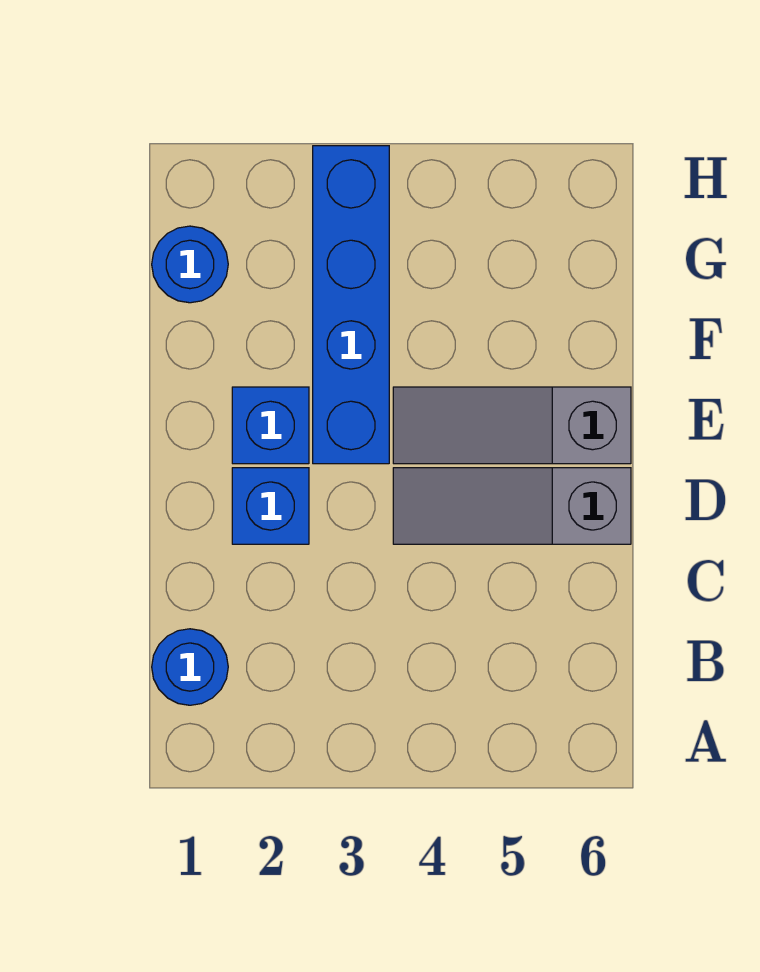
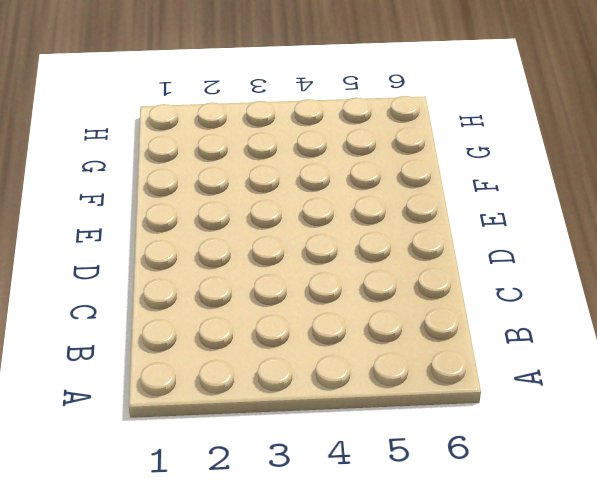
none -> blue round brick B1 level 1
none -> blue brick D2 level 1

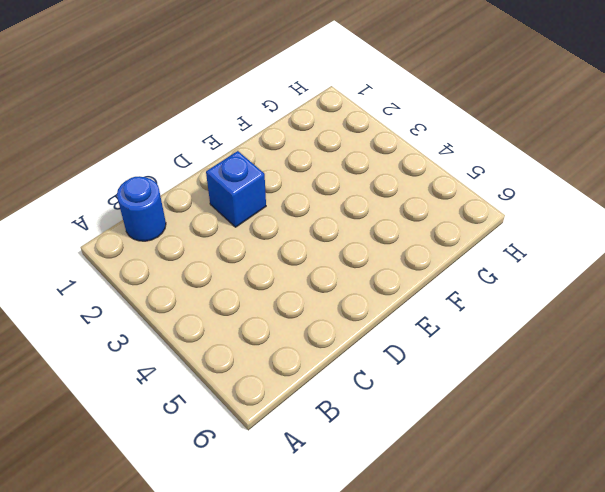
none -> grey slope D4:D6 level 1 top 6
none -> blue brick E2 level 1

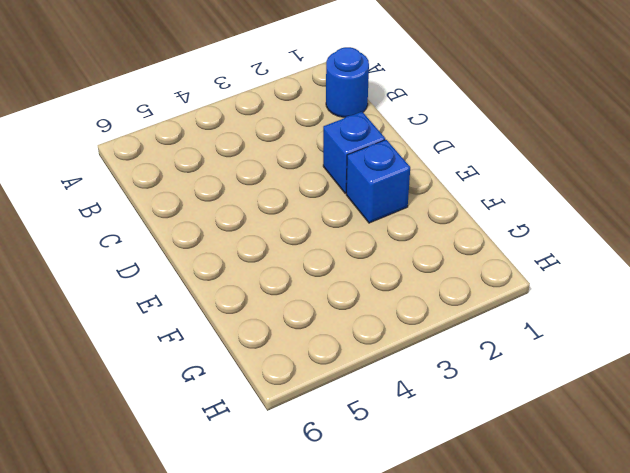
none -> grey slope D4:D6 level 1 top 6
none -> blue brick E3:H3 level 1

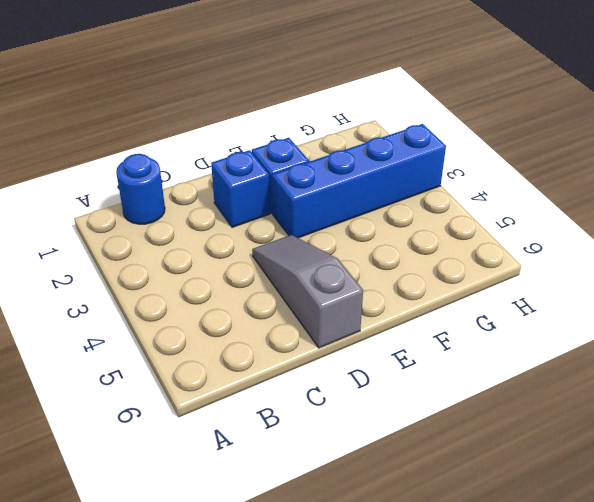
none -> grey slope E4:E6 level 1 top 6
none -> blue round brick G1 level 1

